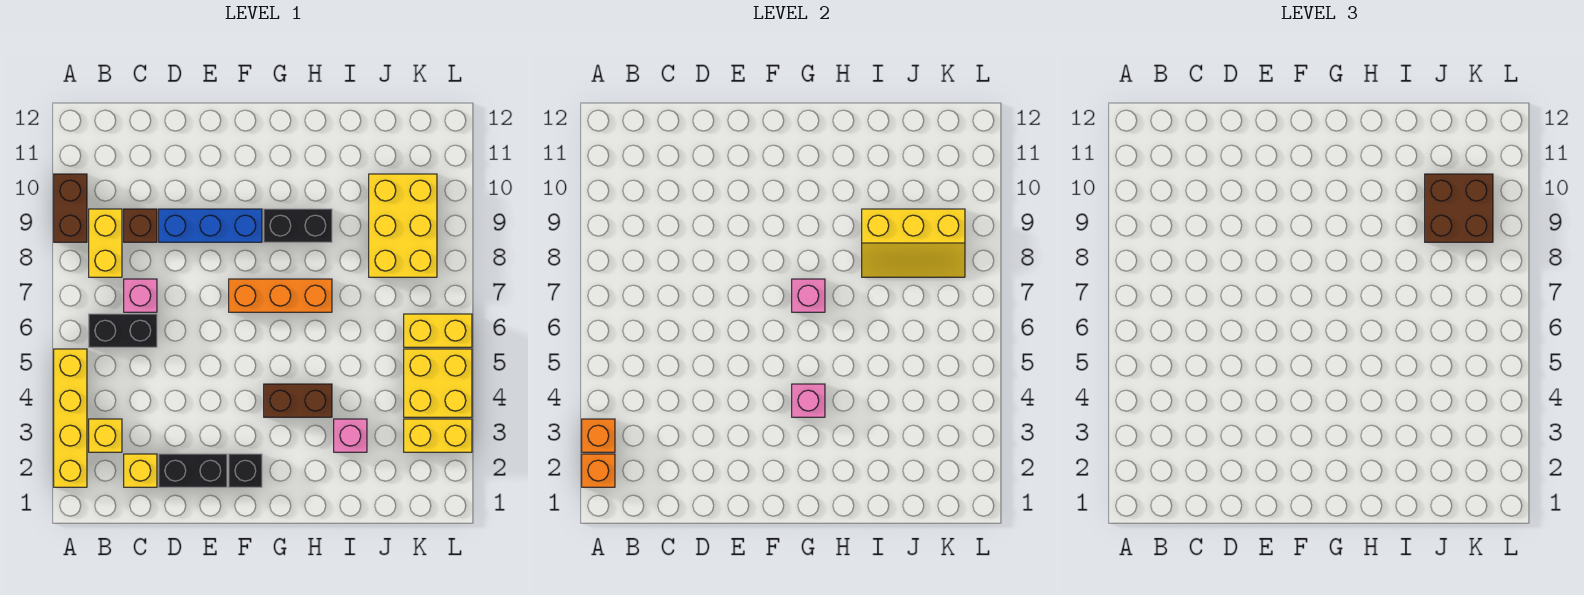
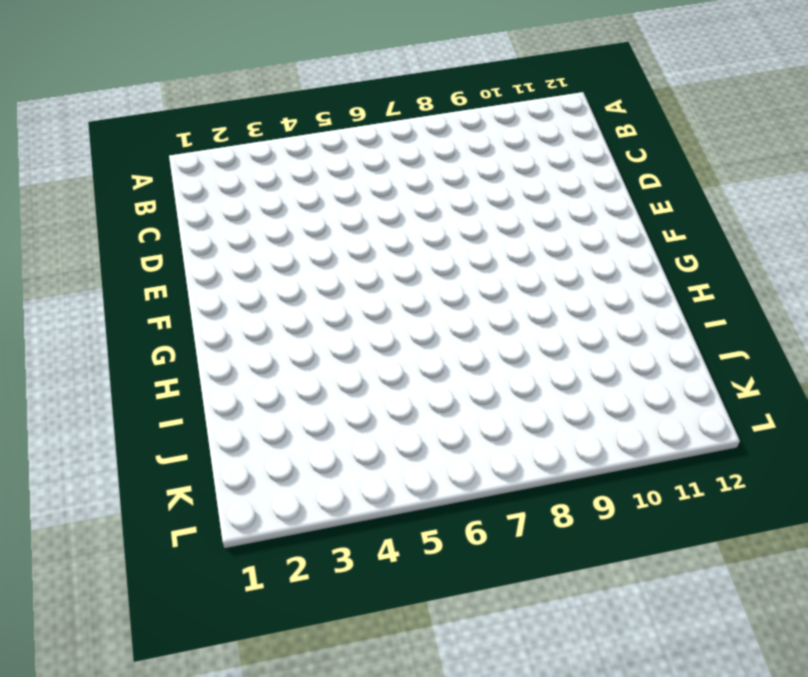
none -> yellow brick A2:A5 level 1
none -> brown brick A9:A10 level 1
none -> yellow brick B3 level 1

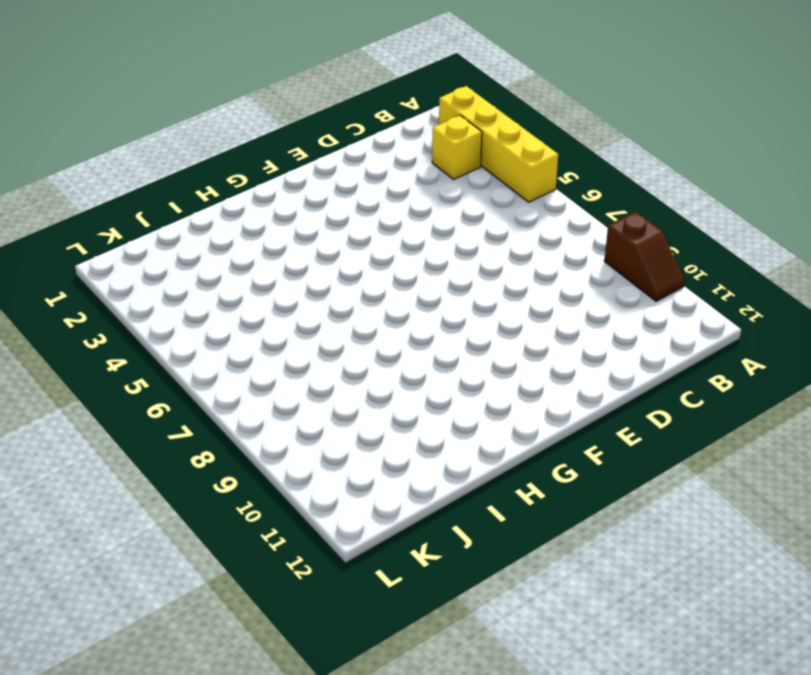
brown slope A9:A10 level 1 top 9 -> brown brick A9:A10 level 1
none -> black brick B6:C6 level 1
none -> yellow brick B8:B9 level 1
none -> yellow brick C2 level 1

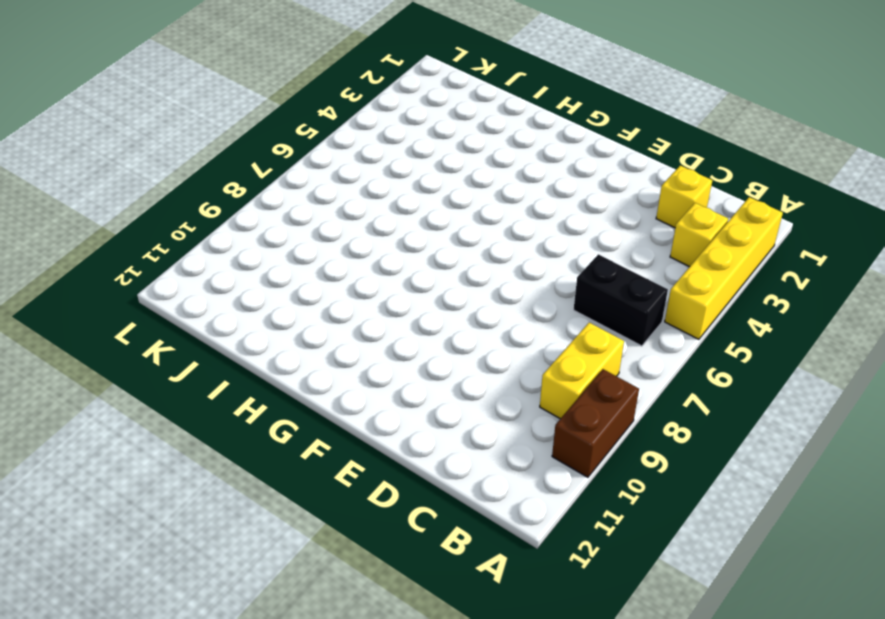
none -> pink brick C7 level 1
none -> brown brick C9 level 1
none -> black brick D2:E2 level 1

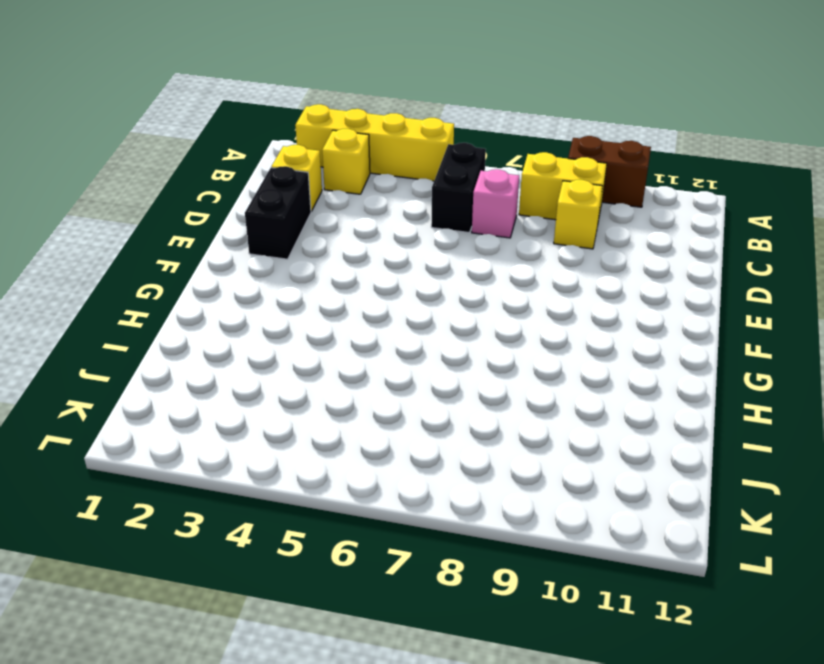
yellow brick C9 level 1 -> brown brick C9 level 1
none -> blue brick D9:F9 level 1
none -> black brick F2 level 1
none -> orange brick F7:H7 level 1

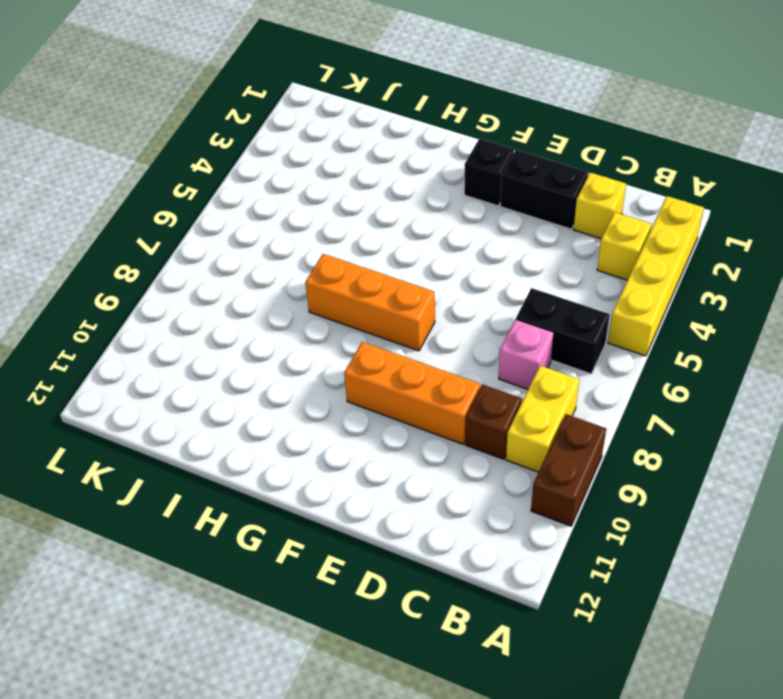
orange brick D9:F9 level 1 -> blue brick D9:F9 level 1
none -> brown brick G4:H4 level 1
none -> black brick G9:H9 level 1
none -> pink brick I3 level 1

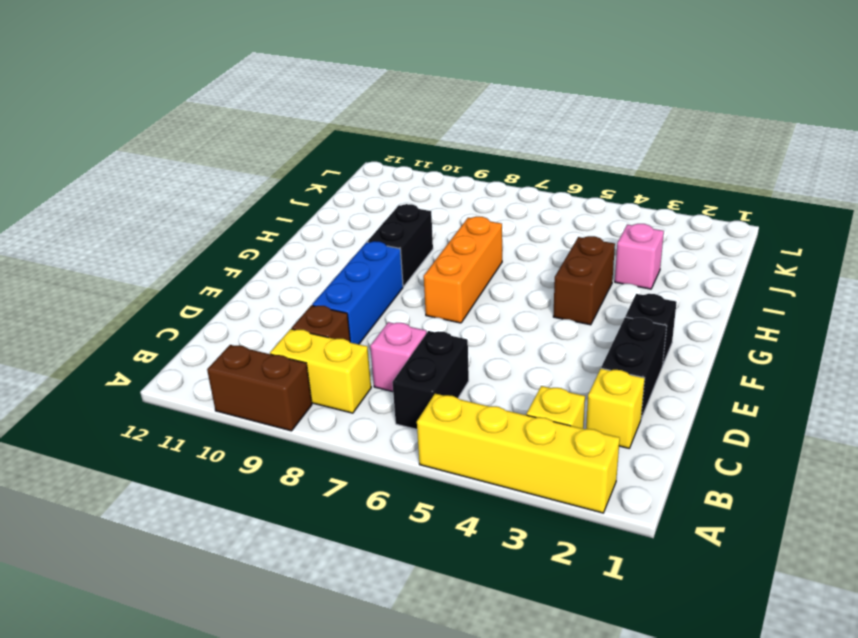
none -> yellow brick J8:K10 level 1
none -> yellow brick K3:L3 level 1
none -> yellow brick K4:L5 level 1

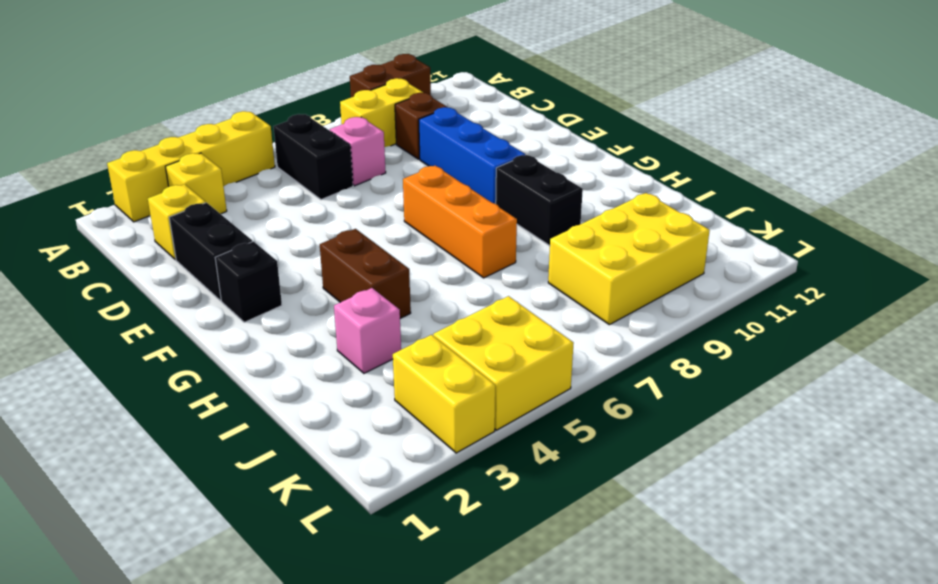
none -> yellow brick K6:L6 level 1
none -> orange brick A2 level 2
none -> orange brick A3 level 2

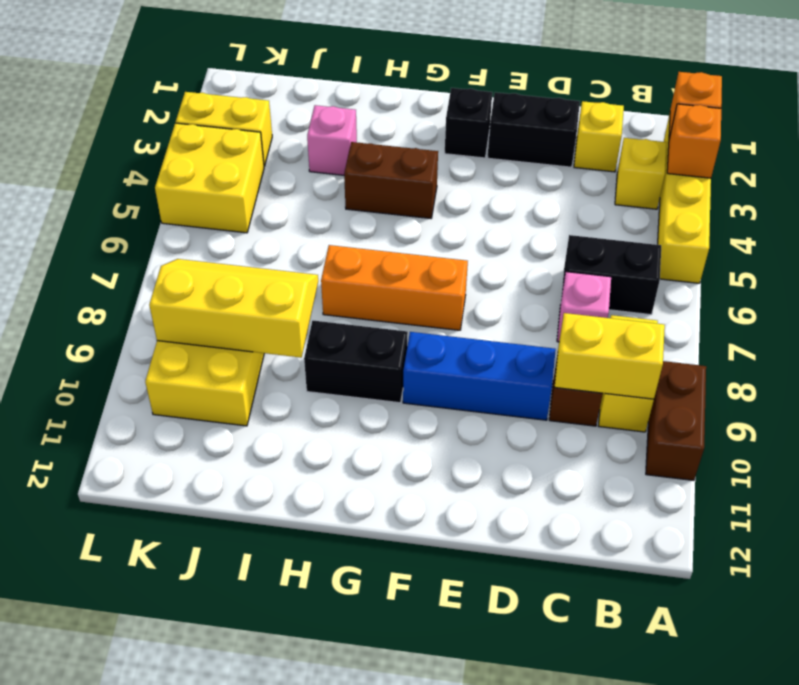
yellow brick B9:C9 level 2 -> yellow brick K6:L6 level 1
none -> pink brick G4 level 2
none -> pink brick G7 level 2
none -> brown brick J9:K10 level 3

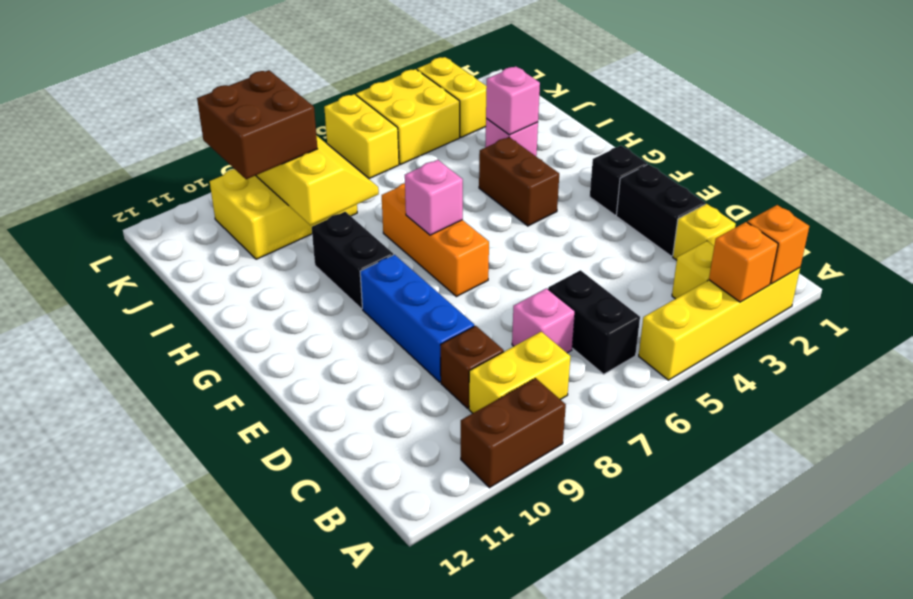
pink brick I3 level 2 -> pink brick G4 level 2

